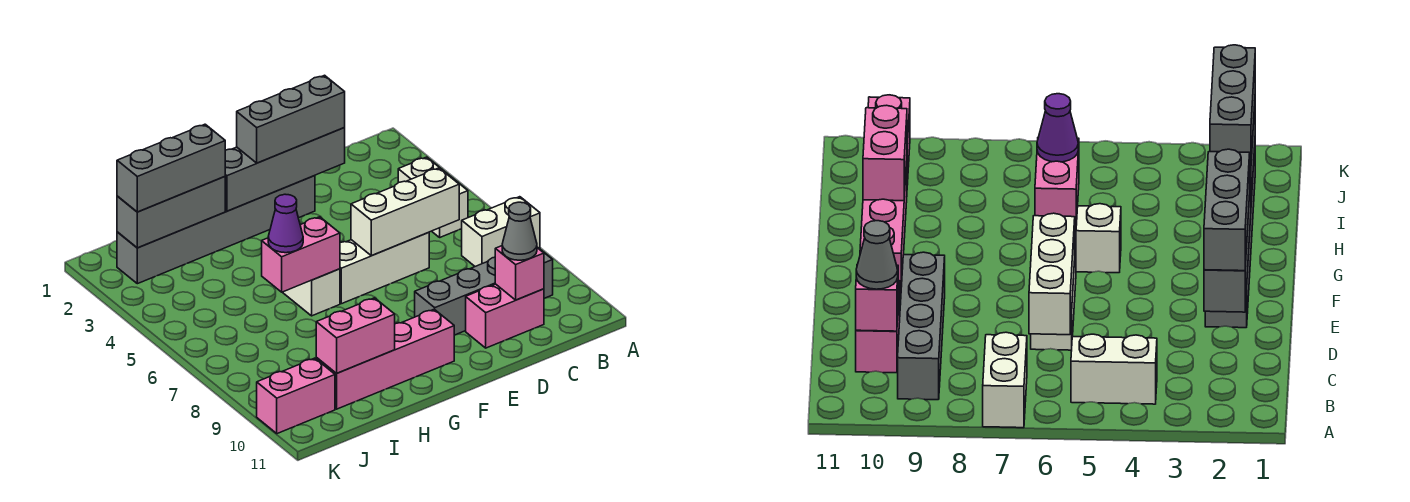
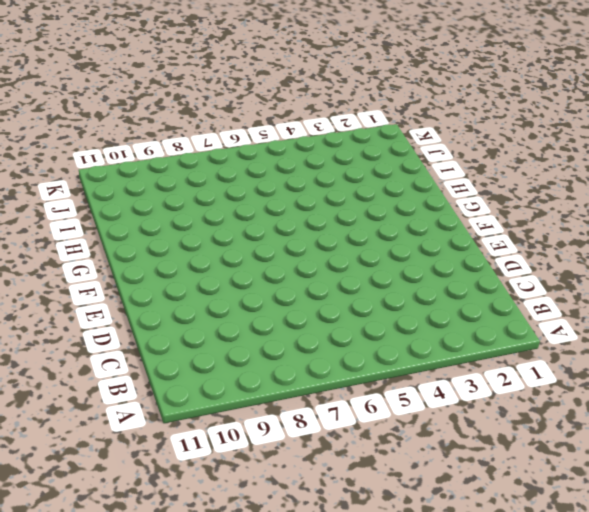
none -> white brick A7:B7 level 1
none -> white brick B4:B5 level 1
none -> grey brick B9:E9 level 1

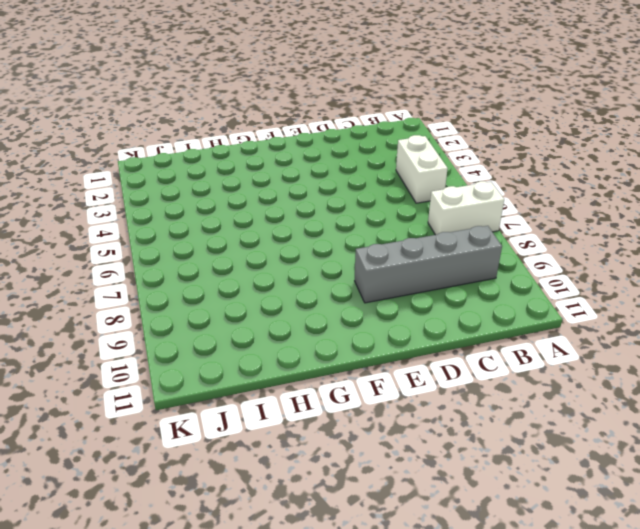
none -> pink brick C10:D10 level 1
none -> white brick D6:F6 level 1
none -> grey brick E2:J2 level 1

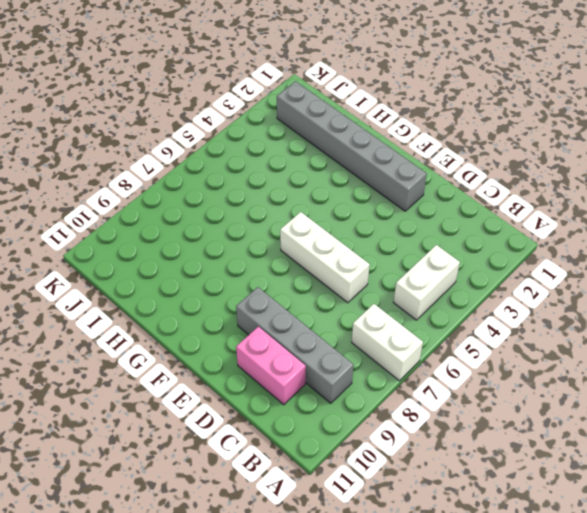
none -> pink brick F10:I10 level 1
none -> white brick G5:G6 level 1
none -> pink brick J10:K10 level 1

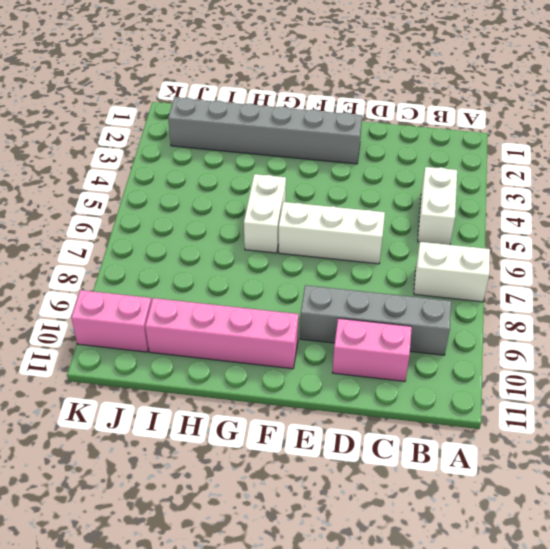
none -> white brick C6:E6 level 2
none -> pink brick C10 level 2
none -> grey brick D2:G2 level 2

